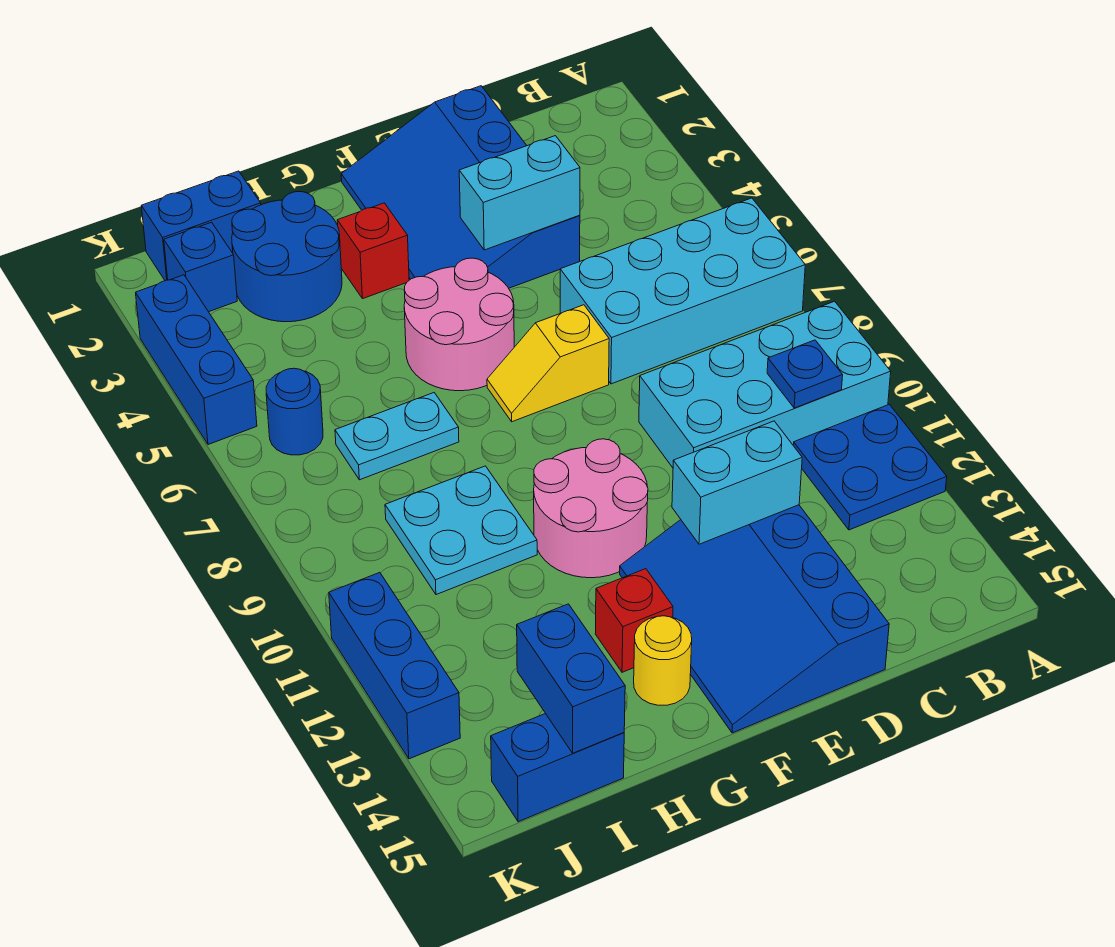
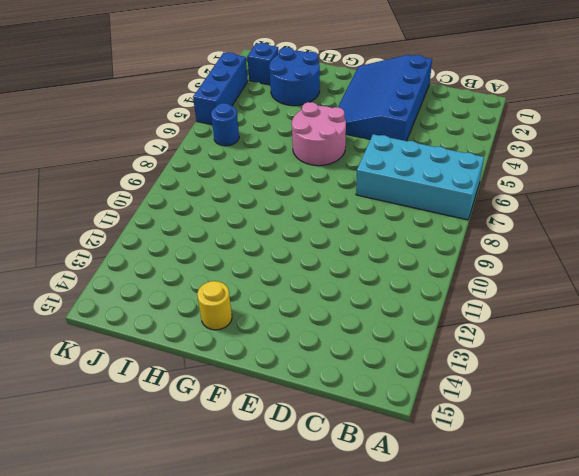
none -> cyan brick A9:D10 level 1
none -> blue plate A11:B12 level 1
none -> blue slope D12:F15 level 1 top D

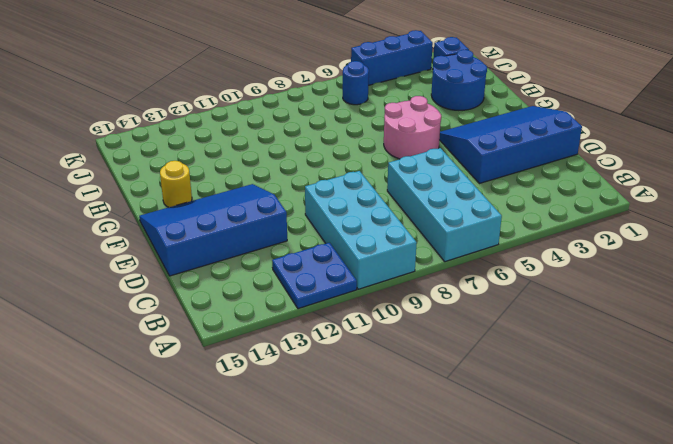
none -> yellow slope E7:F7 level 1 top E
none -> pink round brick F10:G11 level 1
none -> red brick G3 level 1

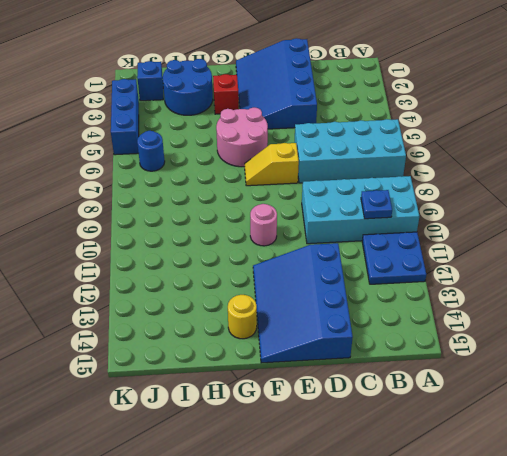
pink round brick F10 level 1 -> pink round brick F10:G11 level 1
none -> red brick G13 level 1
none -> cyan plate H7:I7 level 1
none -> cyan plate H9:I10 level 1

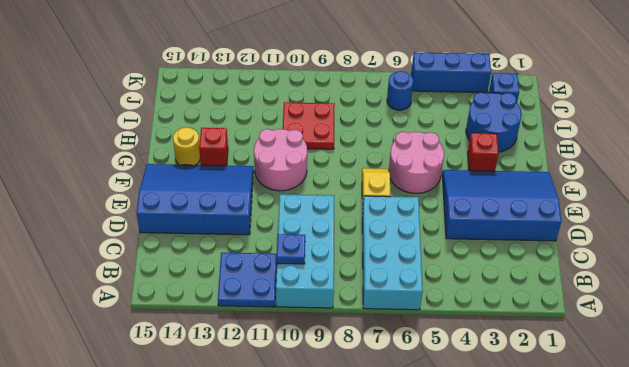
red plate H9:I10 level 1 -> cyan plate H9:I10 level 1
none -> cyan plate H7:I7 level 1
none -> blue brick I1:J1 level 1
none -> blue brick I15:J15 level 1

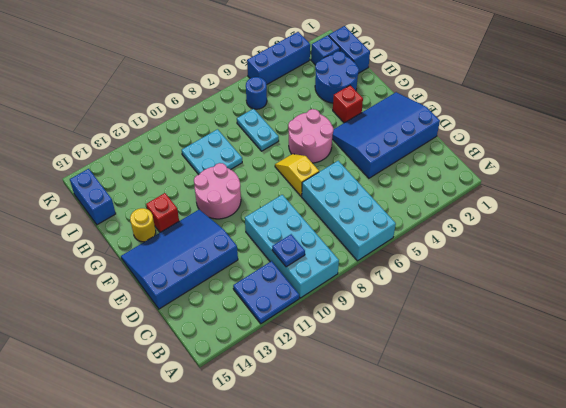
none -> blue brick K11:K13 level 1
none -> cyan brick D4:E4 level 2
none -> cyan brick D12:E12 level 2

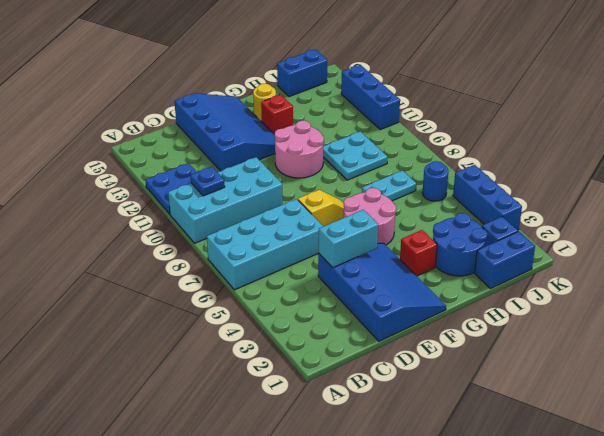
none -> cyan brick D12:E12 level 2
none -> blue brick I14:I15 level 2

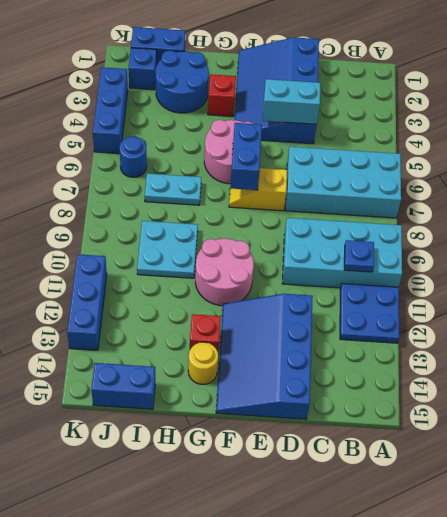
blue brick F6:F7 level 2 -> blue brick I14:I15 level 2
none -> cyan brick D12:E12 level 2

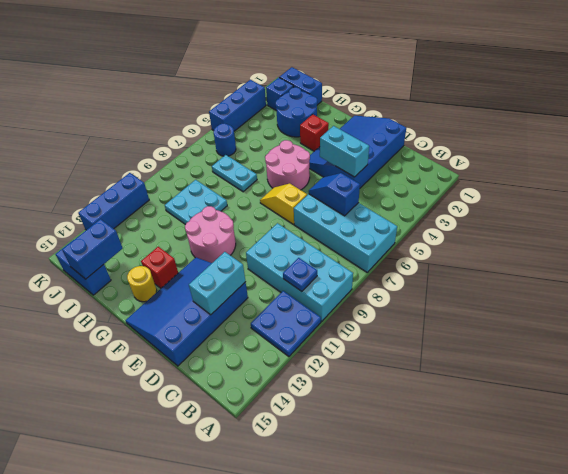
blue slope C6:D6 level 2 top C -> none
cyan brick D12:D13 level 2 -> cyan brick D12:E12 level 2

